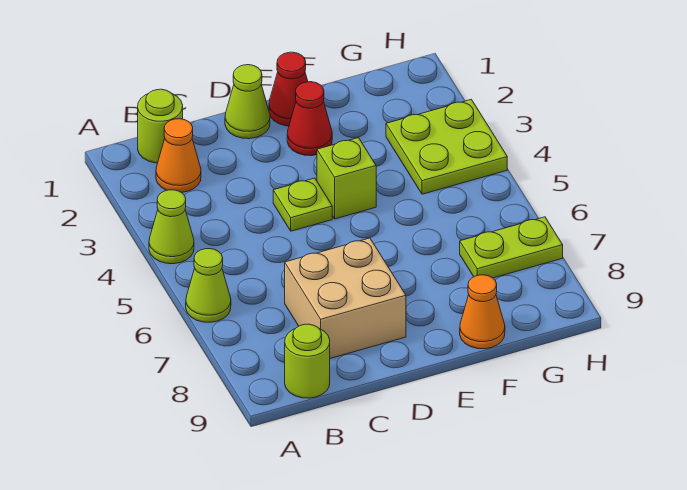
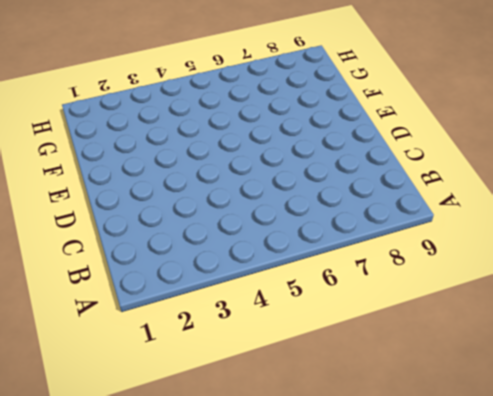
none -> lime cone A4 level 1
none -> lime cone A6 level 1
none -> lime round brick B1 level 1

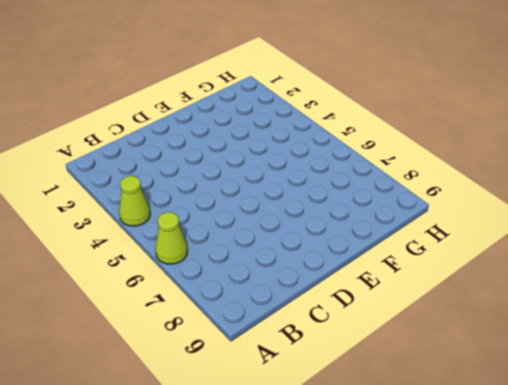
none -> lime round brick B1 level 1
none -> orange cone B2 level 1
none -> lime round brick B9 level 1

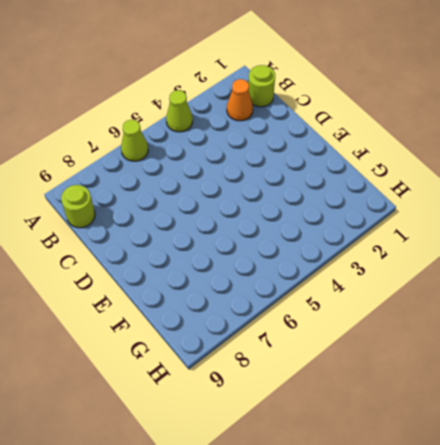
none -> tan brick C7:D8 level 1
none -> lime cone D1 level 1
none -> lime plate D4 level 1

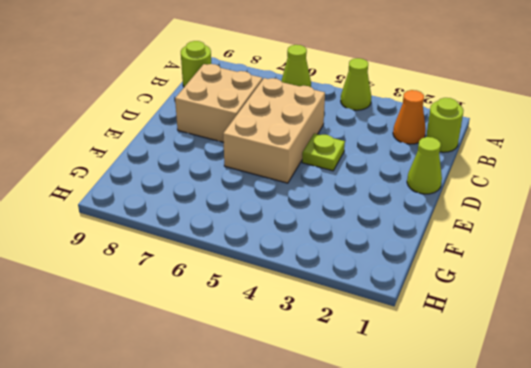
tan brick C5:E6 level 1 -> none
none -> red cone E1 level 1
none -> red cone E2 level 1
none -> lime brick E4 level 1

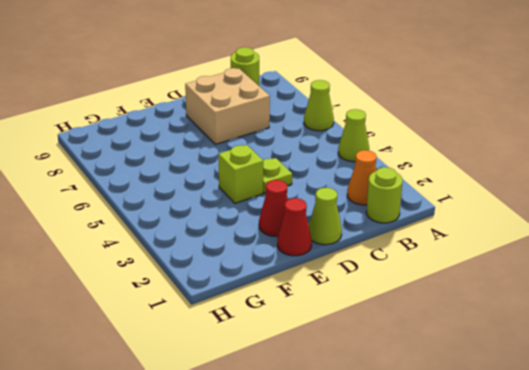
none -> orange cone F9 level 1
none -> lime plate G3:H4 level 1
none -> lime plate G7:H7 level 1

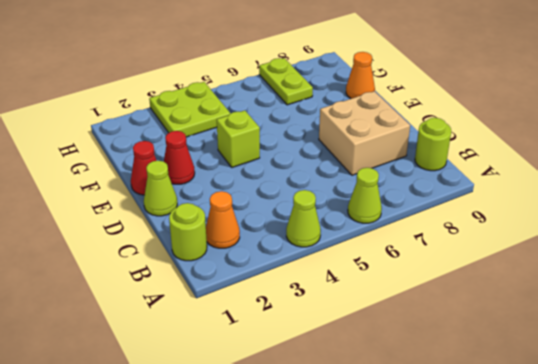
none -> lime plate D4 level 1

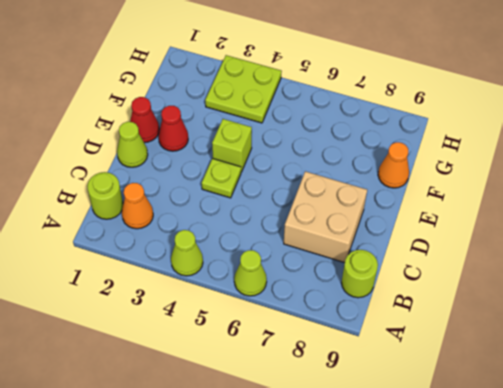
none -> lime plate G7:H7 level 1

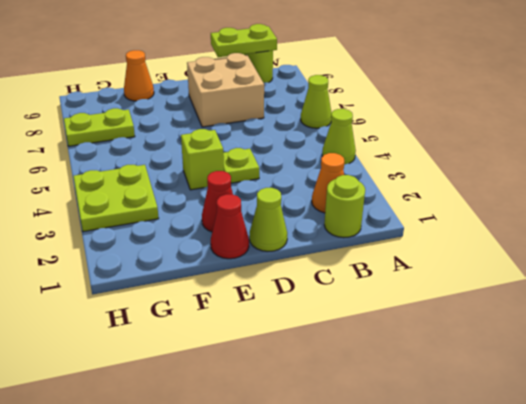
lime plate B9:C9 level 2 -> none

